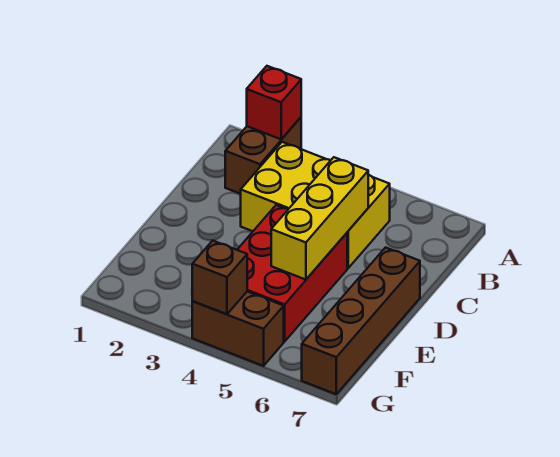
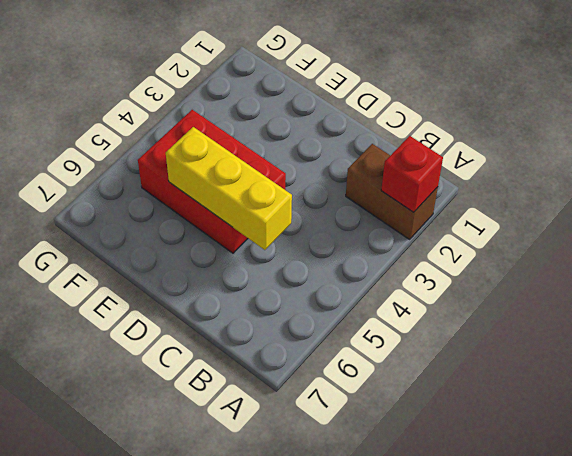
none -> yellow brick B3:C5 level 1
none -> brown brick D7:G7 level 1

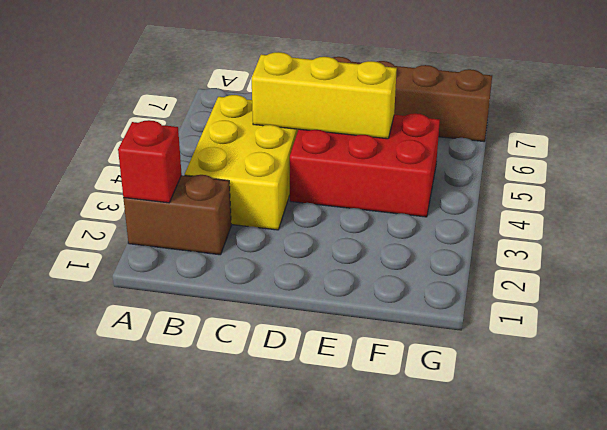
none -> brown brick G4:G5 level 1
none -> brown brick G4 level 2

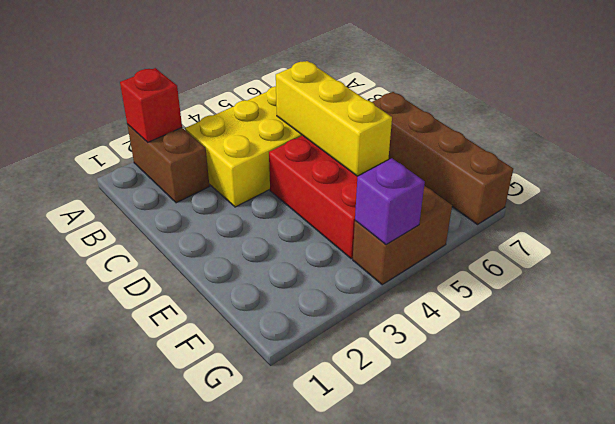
purple brick G4 level 2 -> brown brick G4 level 2

